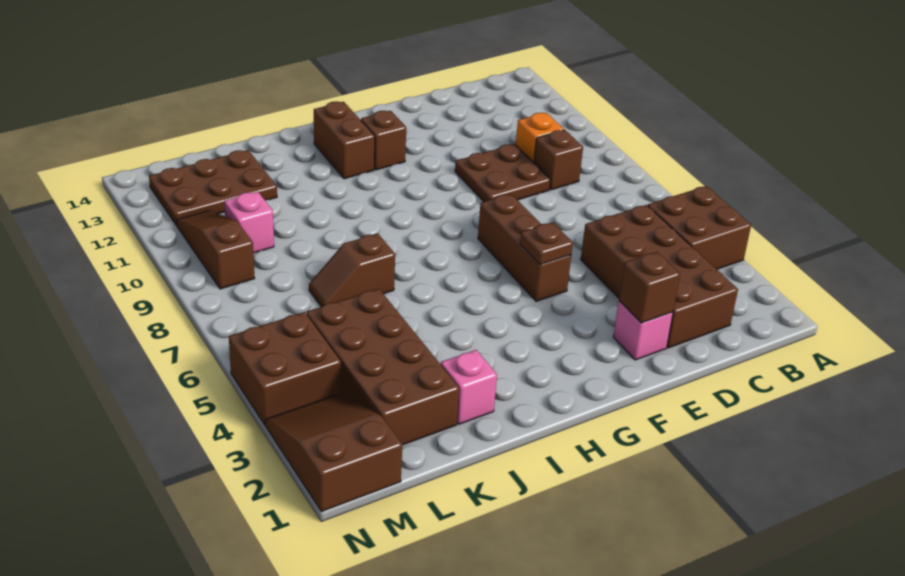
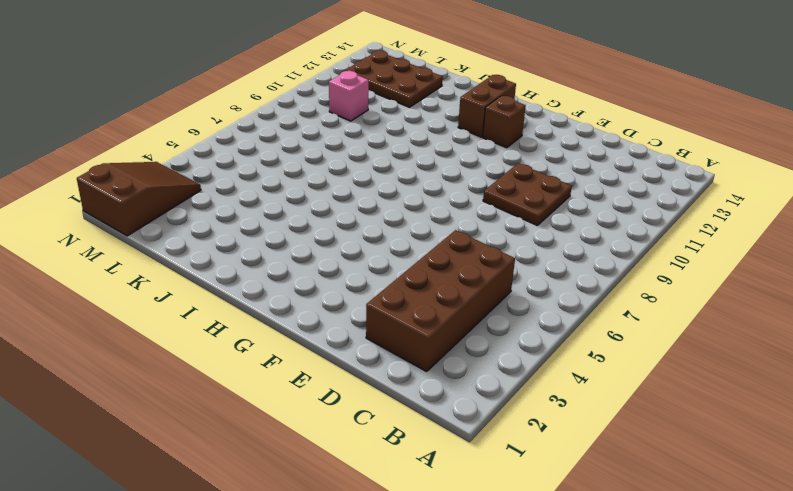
none -> brown brick A4:B5 level 1
none -> brown brick C9 level 1
none -> orange brick C10 level 1

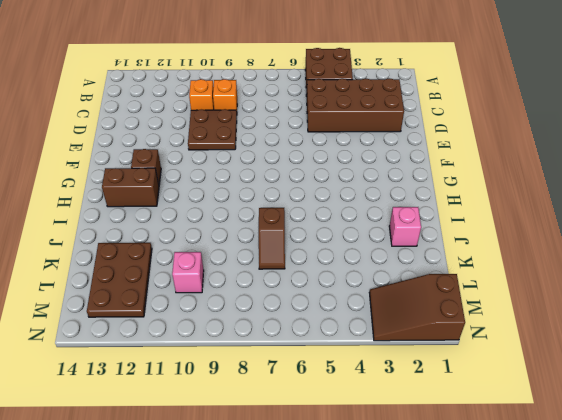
orange brick C9 level 1 -> brown brick C9 level 1
none -> pink brick E2 level 1
none -> brown brick F5:F7 level 1
none -> brown brick K2:L5 level 1

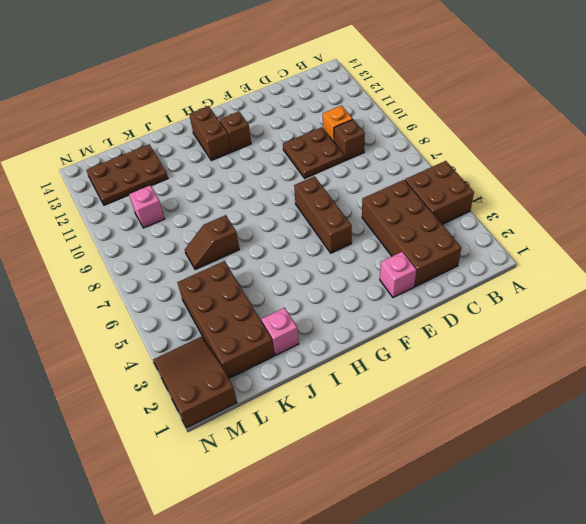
none -> brown brick M4:N5 level 1
none -> brown slope M9:M11 level 1 top 9
none -> brown brick E2 level 2

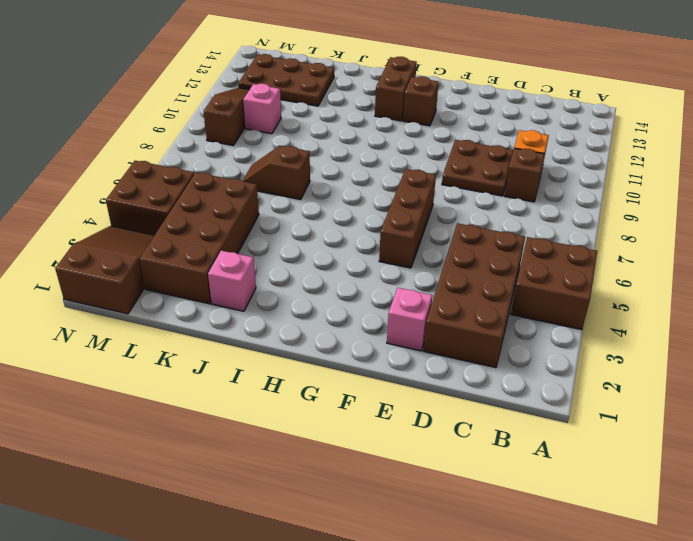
none -> brown brick E2 level 2
none -> brown plate F5 level 2

